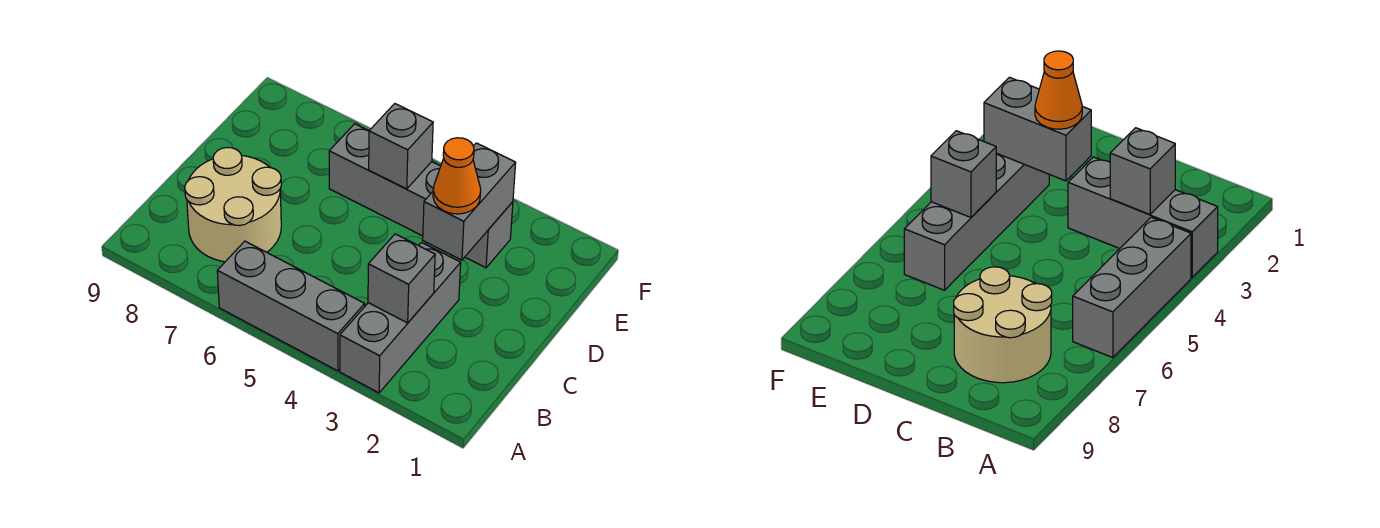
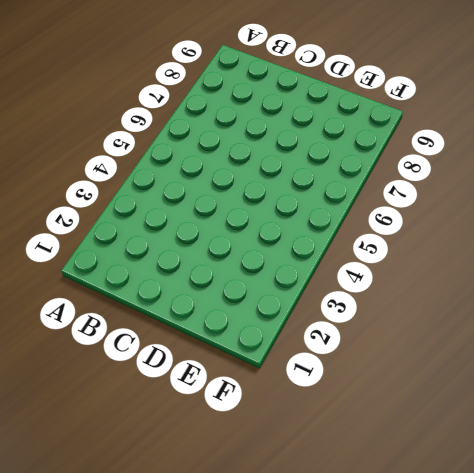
none -> grey brick A3:C3 level 1
none -> grey brick A4:A6 level 1

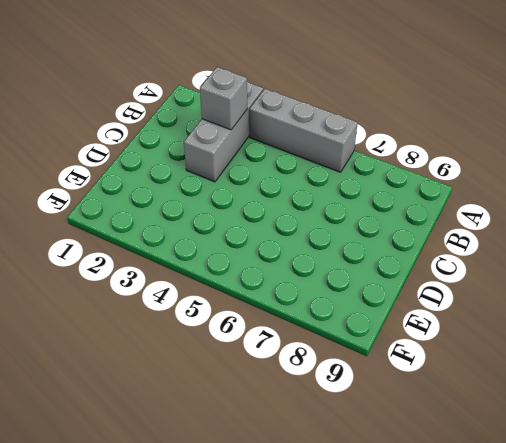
none -> tan round brick B7:C8 level 1
none -> grey brick E3:E6 level 1

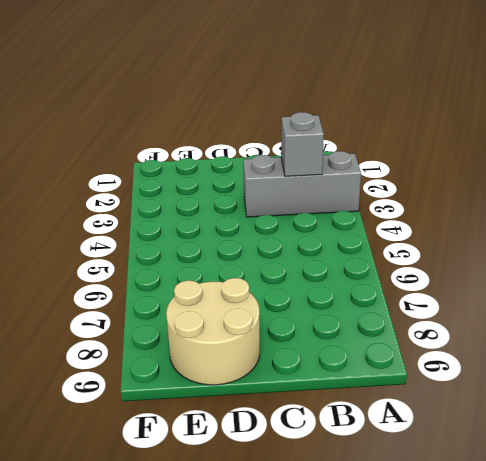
tan round brick D8:E9 level 1 -> tan round brick B7:C8 level 1
none -> grey brick A4:A6 level 1
none -> grey brick E3:E6 level 1

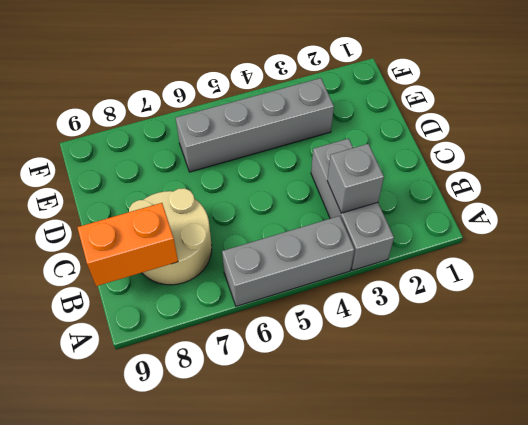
orange brick B8:B9 level 2 -> none
none -> grey brick D3:E3 level 2
none -> grey brick E5 level 2

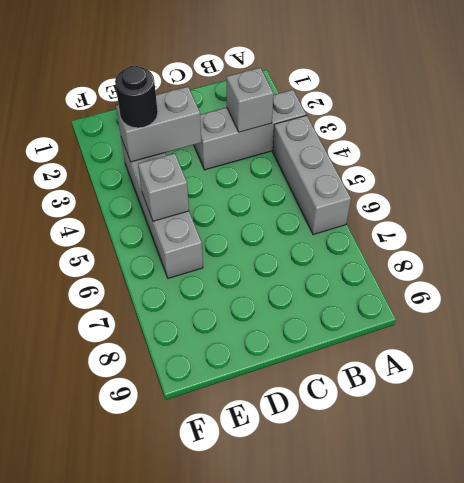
black round brick E3 level 3 -> none
none -> tan round brick B7:C8 level 1
none -> orange cone D3 level 3

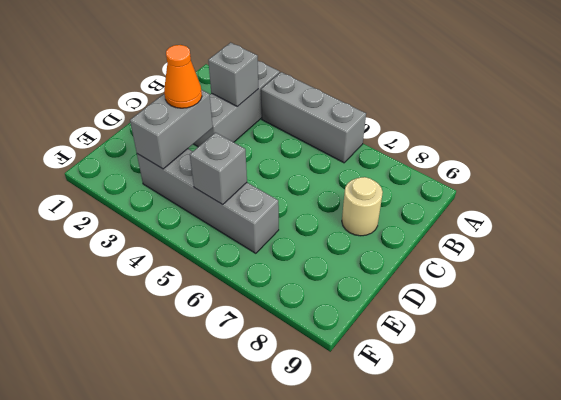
tan round brick C8 level 1 -> tan round brick B7:C8 level 1

